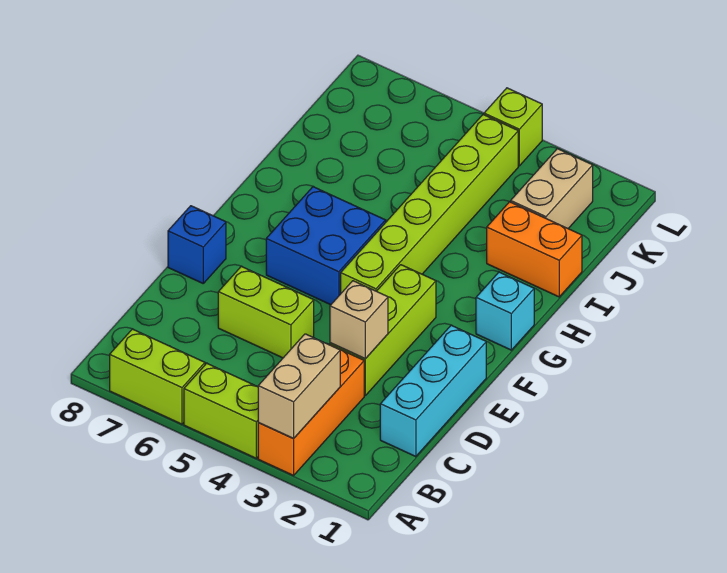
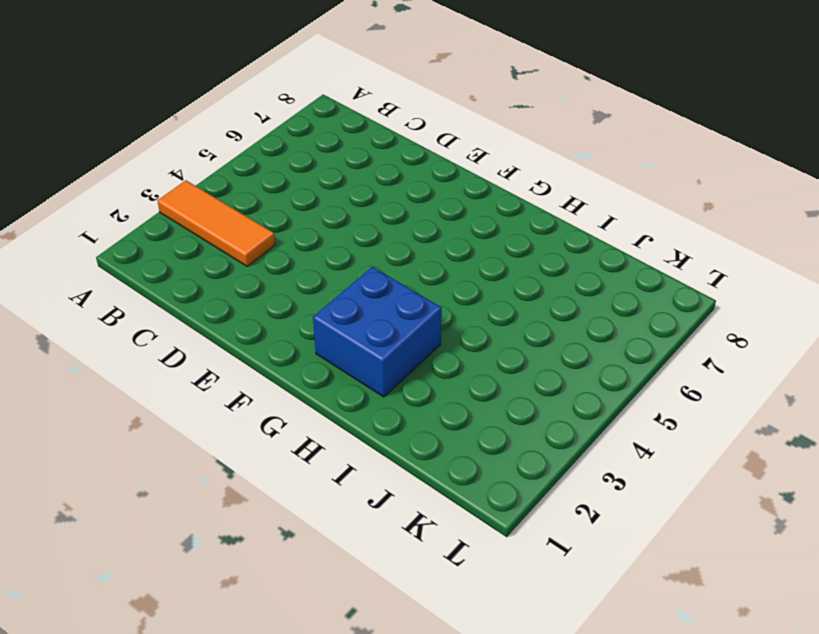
orange tile A3:C3 level 1 -> orange brick A3:C3 level 1
blue brick G2:H3 level 1 -> blue brick F5:G6 level 1
none -> lime brick A4:A5 level 1
none -> lime brick A6:A7 level 1
none -> cyan brick C1:E1 level 1

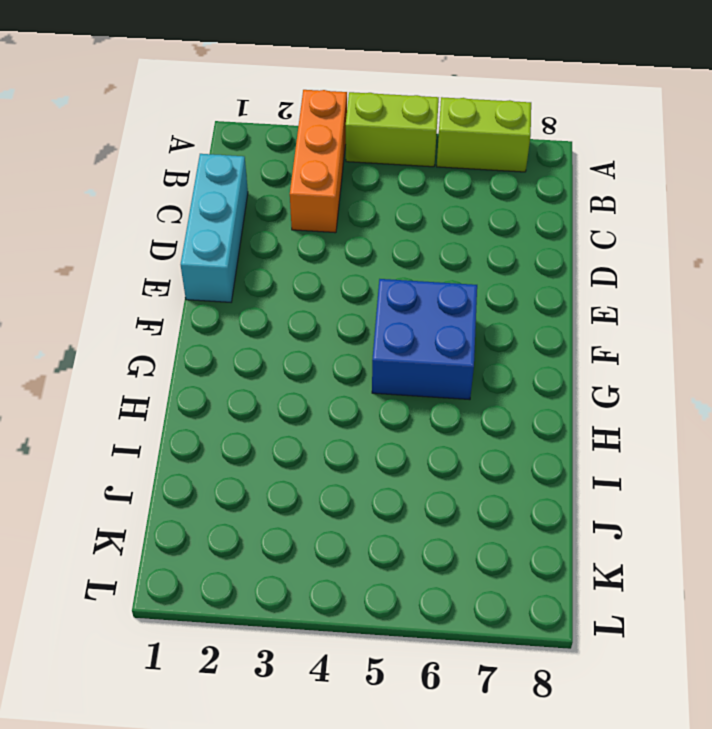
none -> lime brick D3:F3 level 1
none -> lime brick D5:D6 level 1
none -> blue brick E8 level 1

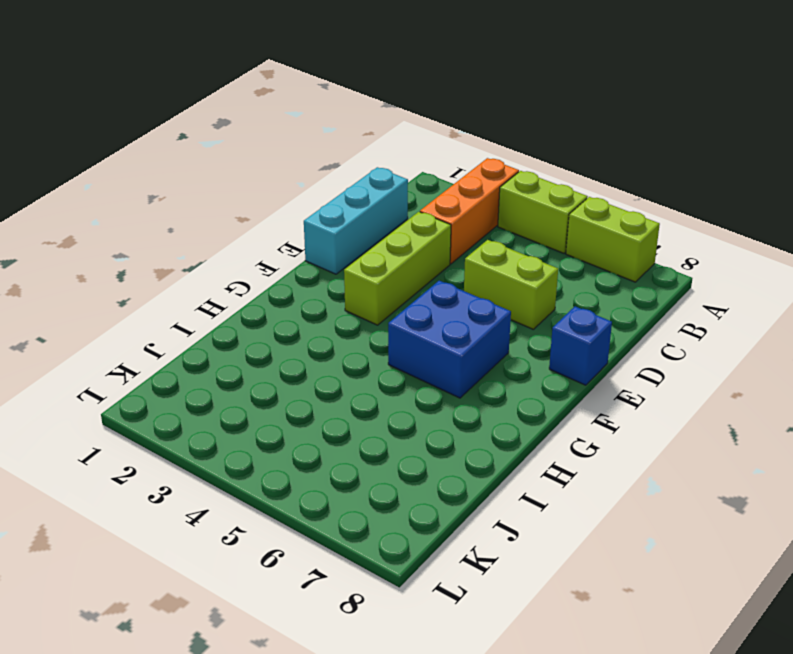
none -> lime brick F4:K4 level 1
none -> cyan brick G1 level 1
none -> orange brick I1:I2 level 1

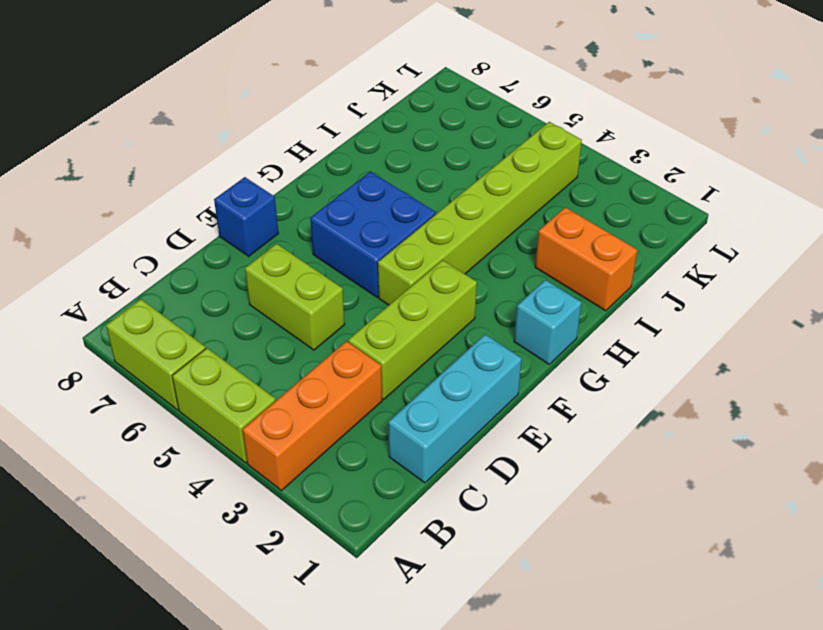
none -> tan brick J2:K2 level 1
none -> lime brick L4 level 1
none -> tan brick A3:B3 level 2

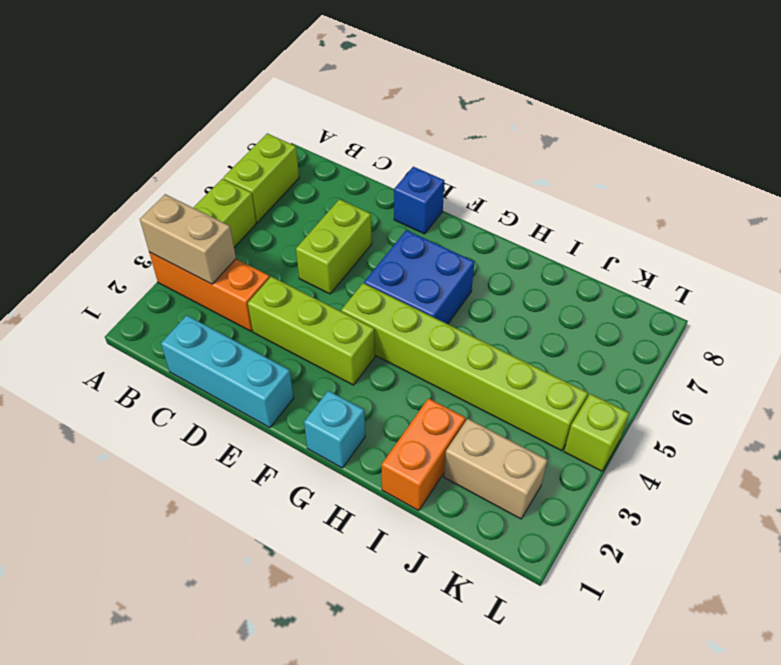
none -> tan brick D3 level 2

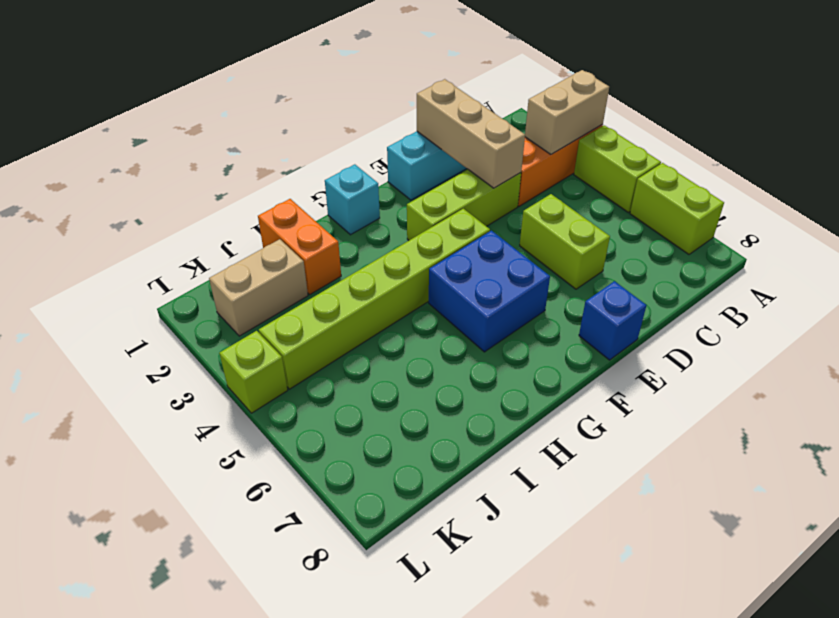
tan brick D1:D3 level 2 -> tan brick D3 level 2

